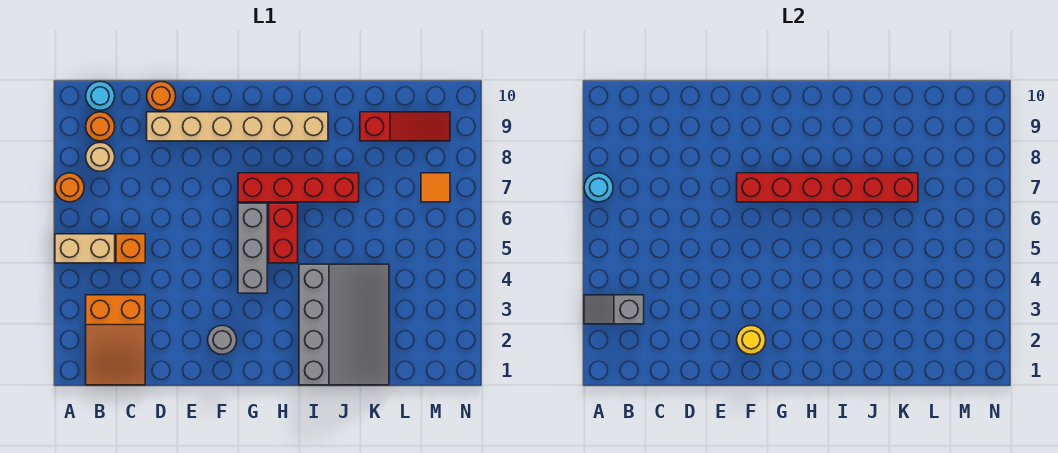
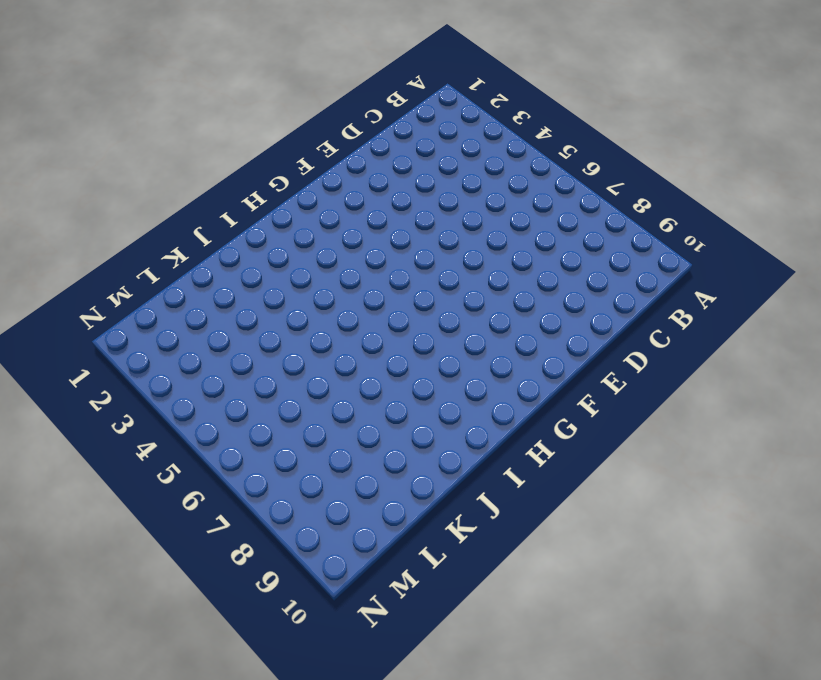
none -> tan brick A5:B5 level 1
none -> orange round brick A7 level 1
none -> orange slope B1:C3 level 1 top 3

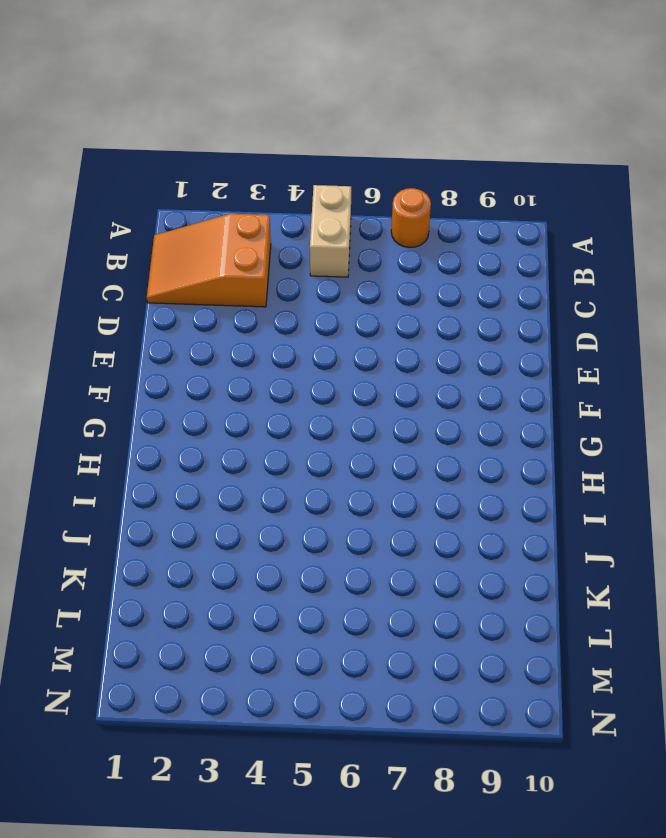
none -> tan round brick B8 level 1
none -> orange round brick B9 level 1
none -> cyan round brick B10 level 1

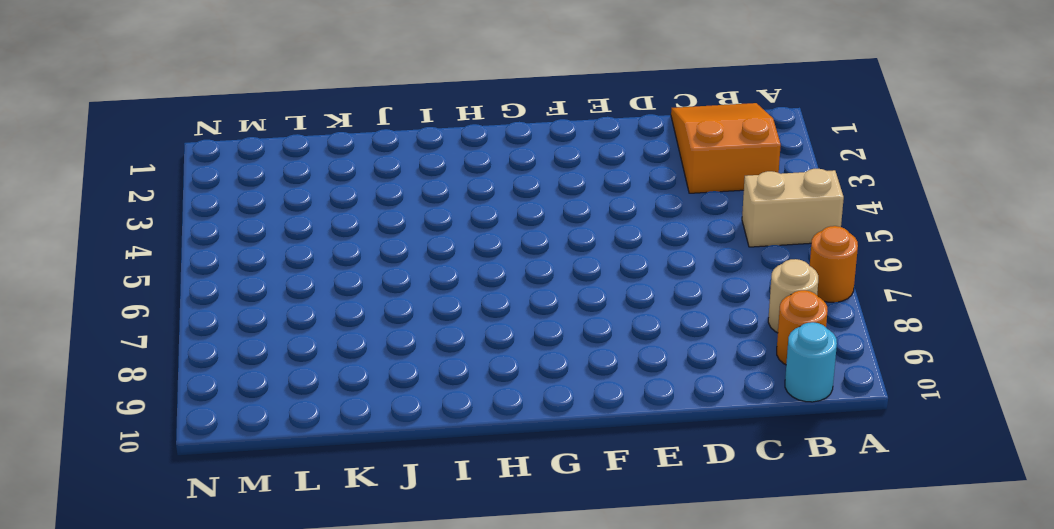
none -> orange brick C5 level 1
none -> tan brick D9:I9 level 1
none -> orange round brick D10 level 1

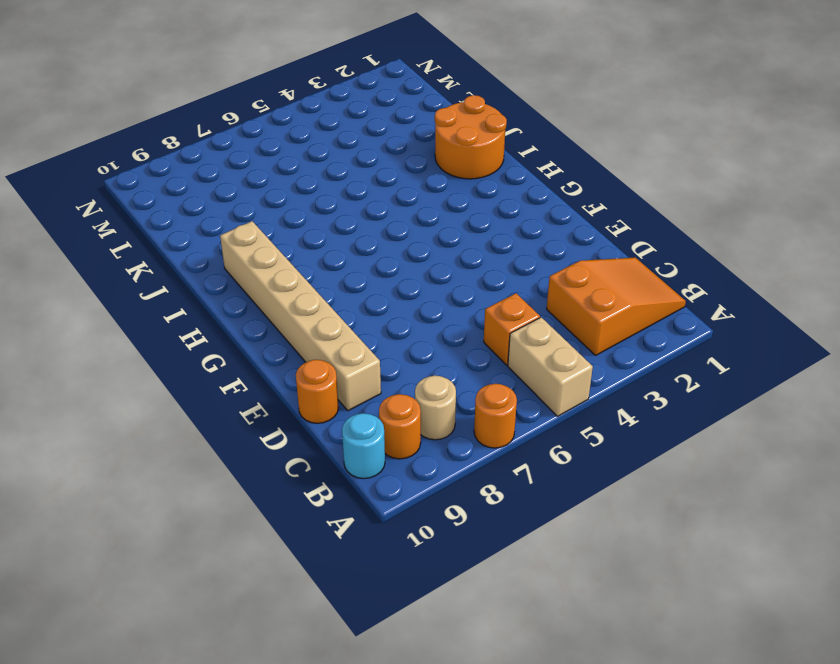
orange round brick I1:J2 level 1 -> grey slope I1:K4 level 1 top I
none -> grey round brick F2 level 1
none -> grey brick G4:G6 level 1
none -> red brick G7:J7 level 1

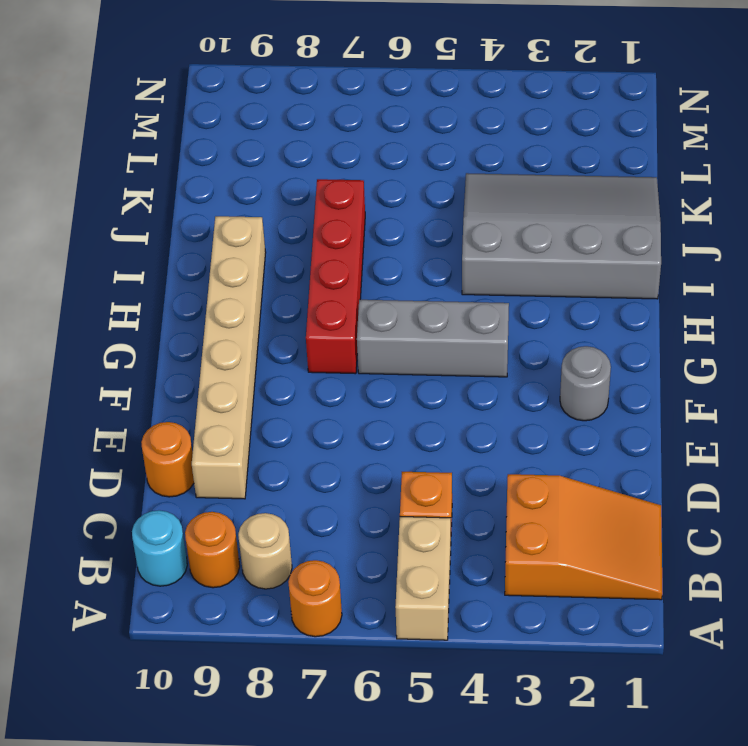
none -> red brick H5:H6 level 1
none -> red slope K9:M9 level 1 top K
none -> orange tile M7 level 1

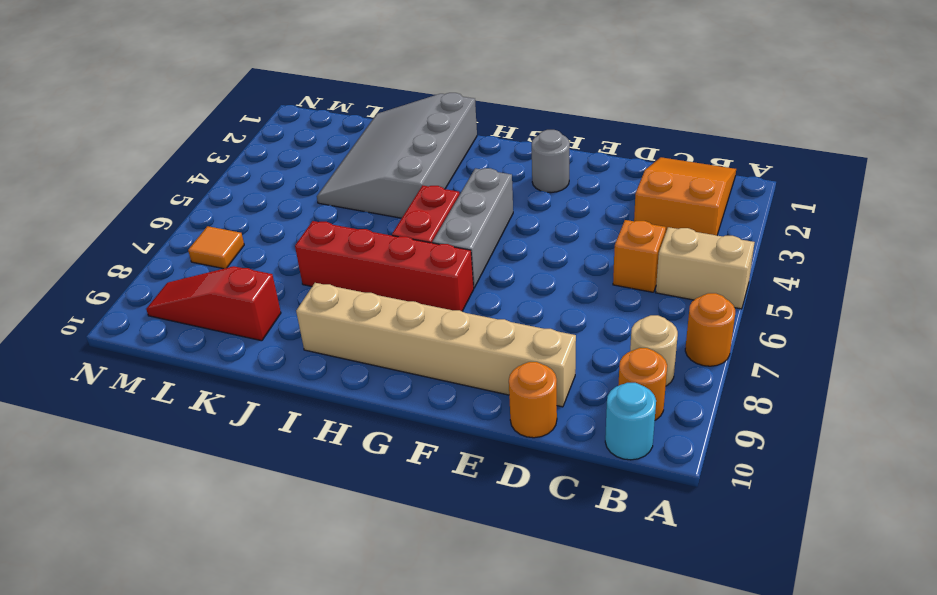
none -> grey slope A3:B3 level 2 top B
none -> cyan round brick A7 level 2
none -> yellow round brick F2 level 2

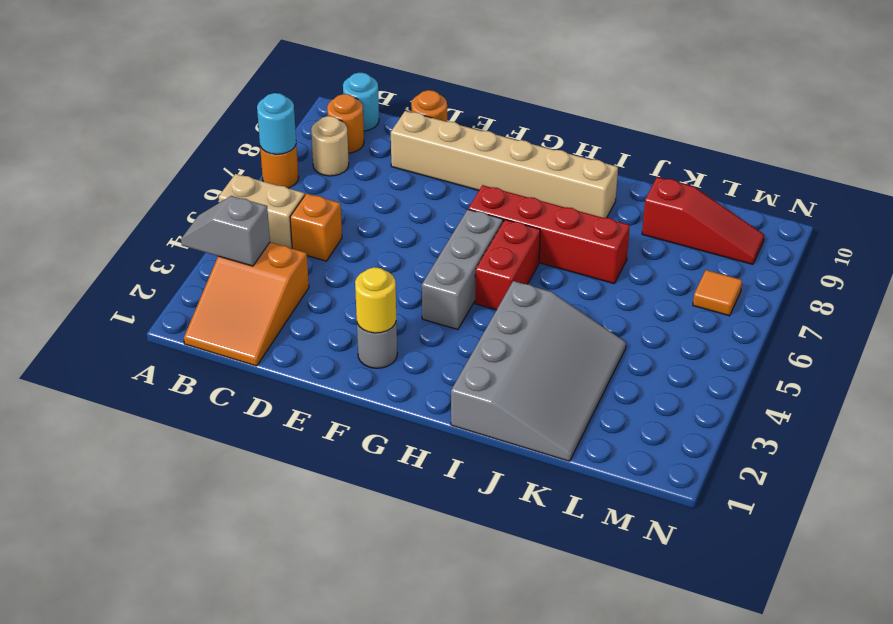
none -> red brick F7:K7 level 2

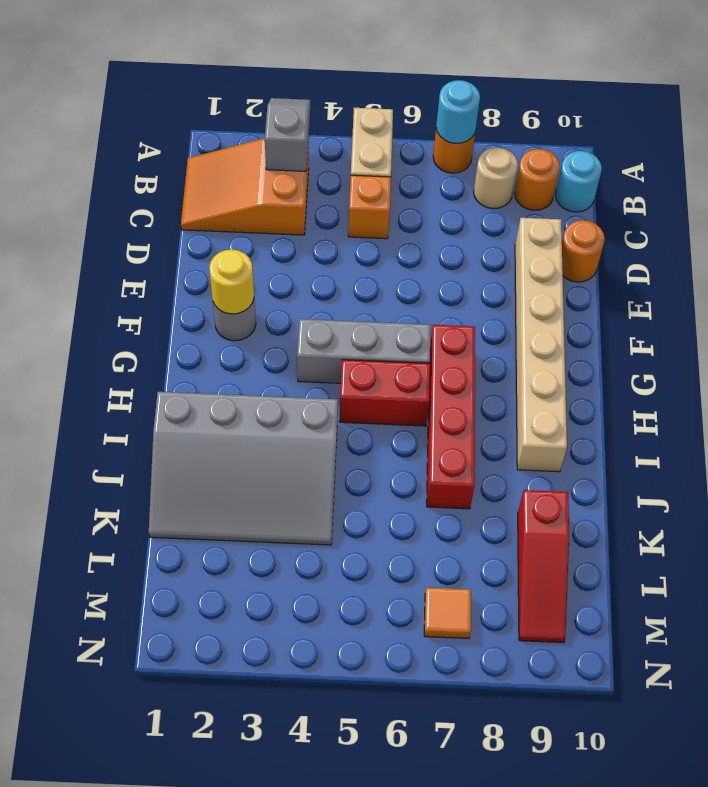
none -> red brick F7:K7 level 2

